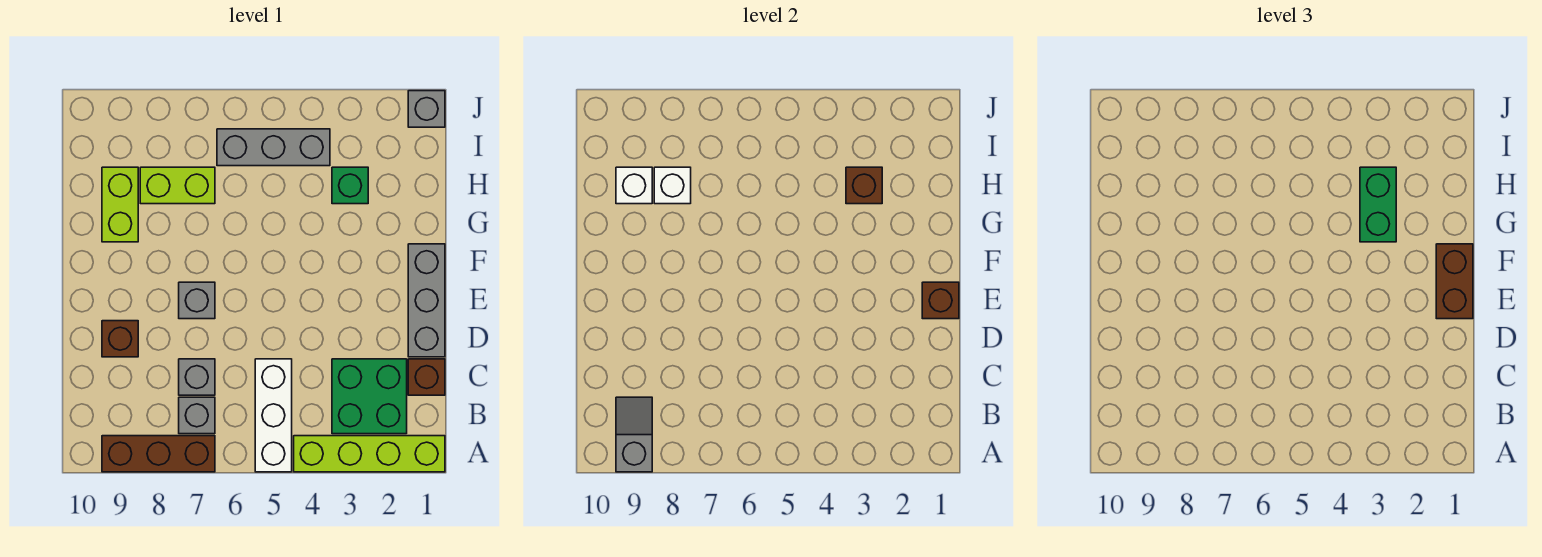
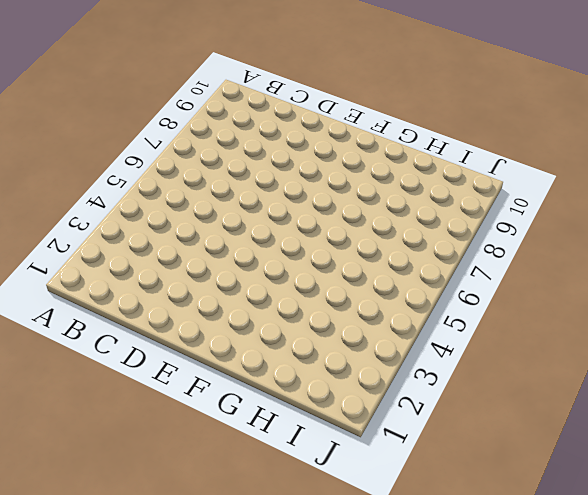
none -> lime brick A1:A4 level 1
none -> white brick A5:C5 level 1
none -> brown brick A7:A9 level 1

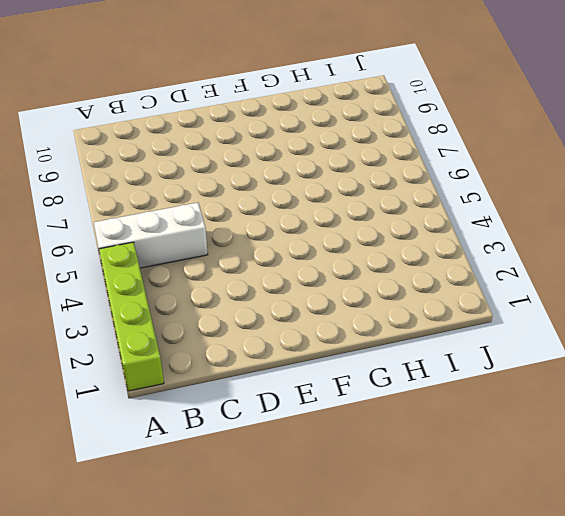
none -> brown brick A7:A9 level 1
none -> green brick B2:C3 level 1
none -> grey brick B7 level 1

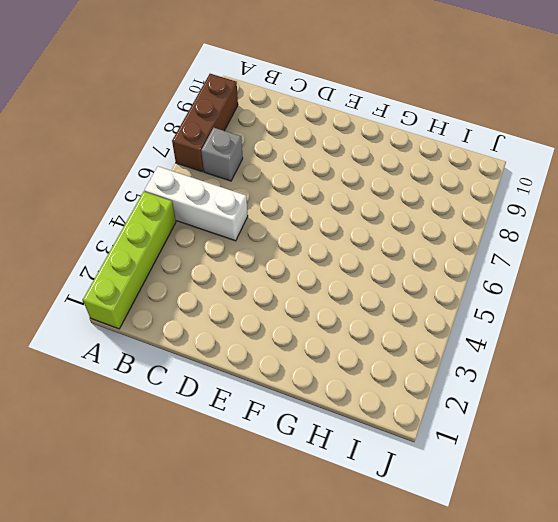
none -> green brick B2:C3 level 1
none -> brown brick C1 level 1
none -> grey brick C7 level 1

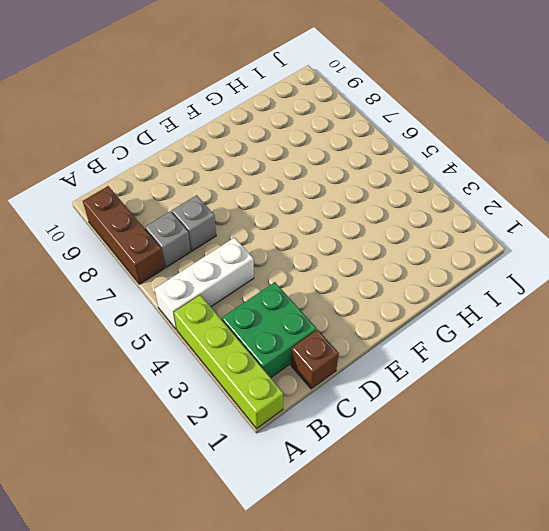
none -> grey brick D1:F1 level 1
none -> brown brick D9 level 1
none -> grey brick E7 level 1

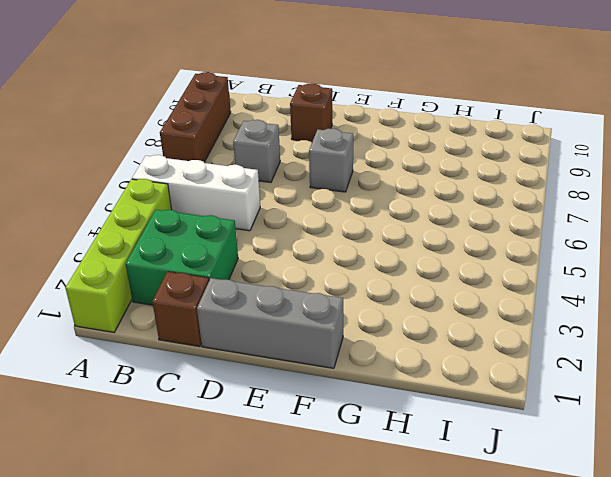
none -> grey brick B7 level 1
none -> lime brick G9:H9 level 1
none -> green brick H3 level 1

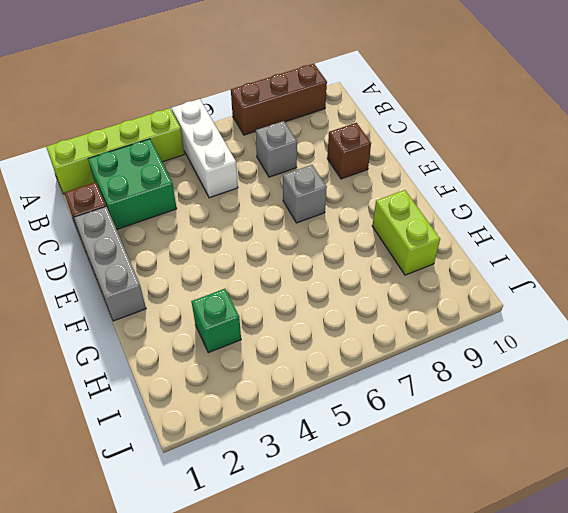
none -> grey brick B7 level 1
none -> lime brick H7:H8 level 1
none -> grey brick I4:I6 level 1

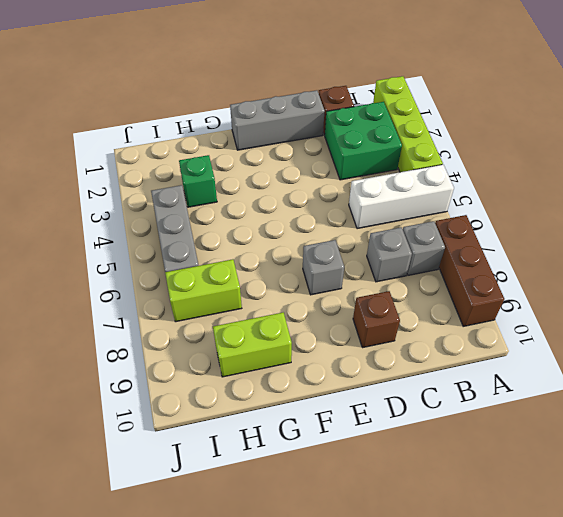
lime brick H7:I7 level 1 -> lime brick H7:H8 level 1
none -> grey brick J1 level 1
none -> grey slope A9:B9 level 2 top A
none -> brown brick E1 level 2

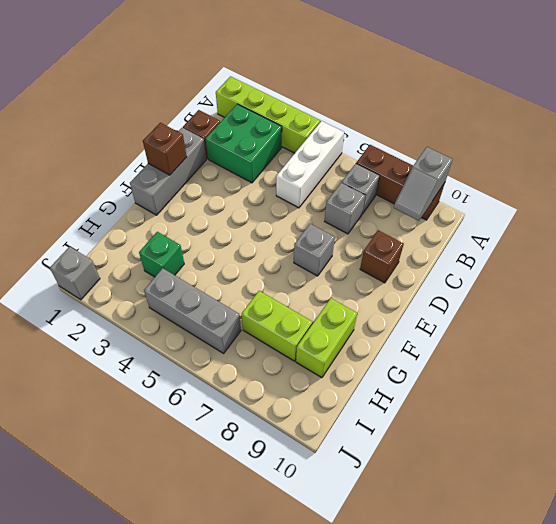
none -> brown brick H3 level 2
none -> white brick H8 level 2
none -> white brick H9 level 2

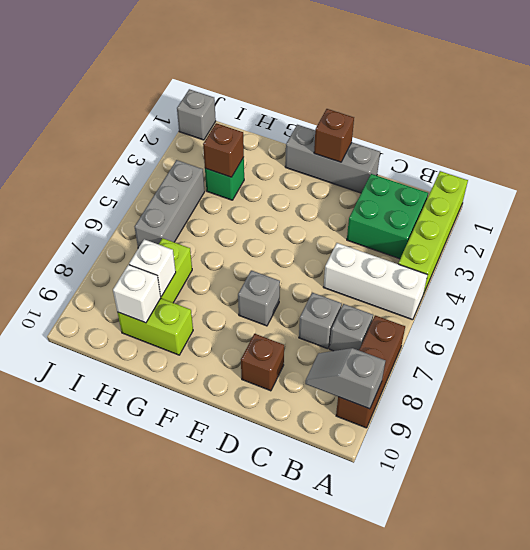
none -> brown brick C1 level 1
none -> brown brick E1:F1 level 3
none -> green brick G3:H3 level 3

